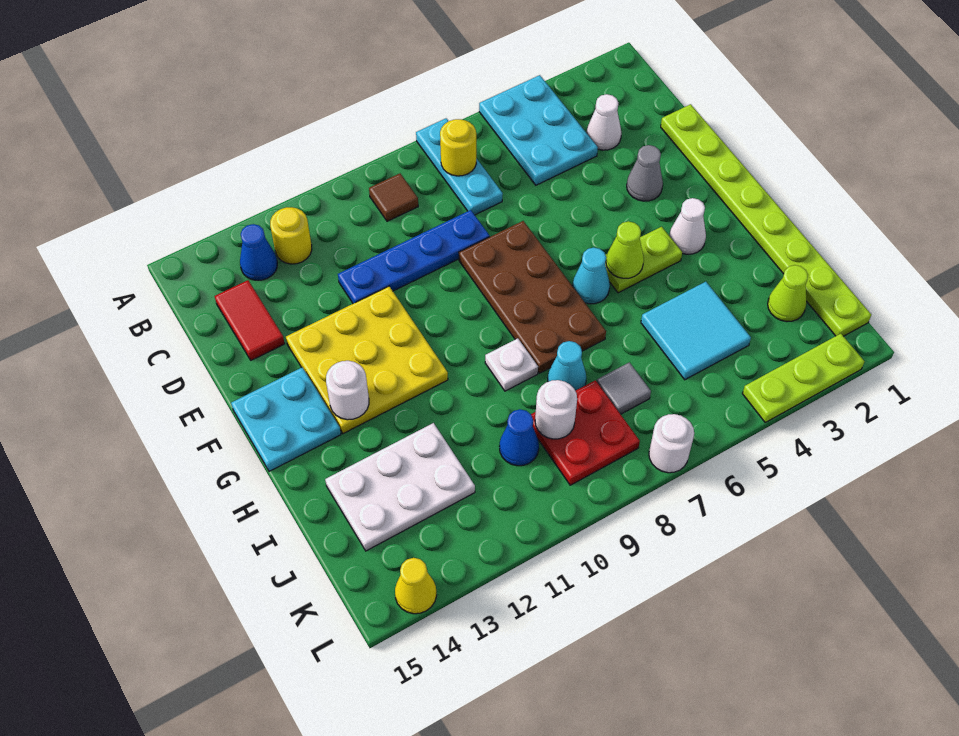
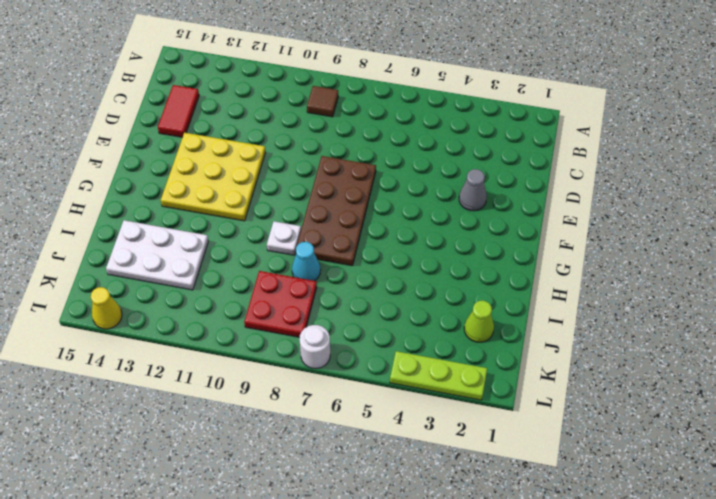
none -> cyan plate A4:C5 level 1
none -> cyan plate A7:C7 level 1
none -> yellow round brick B12 level 1
none -> blue cone B13 level 1

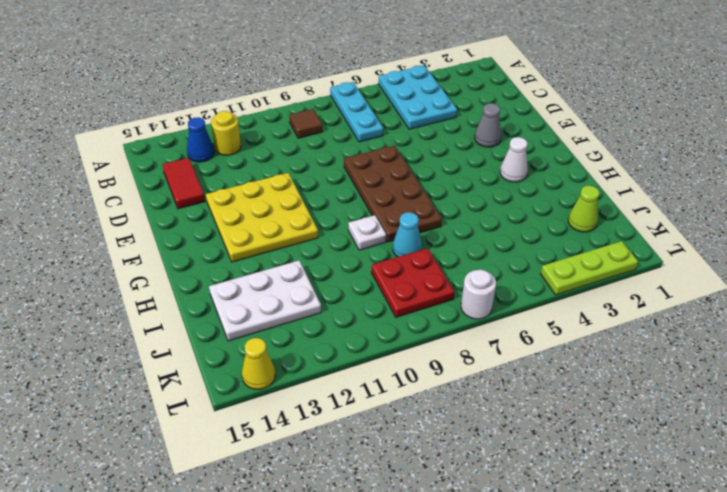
none -> white cone C3 level 1
none -> lime plate D1:K1 level 1
none -> blue plate D8:D11 level 1
none -> cyan plate F14:G15 level 1

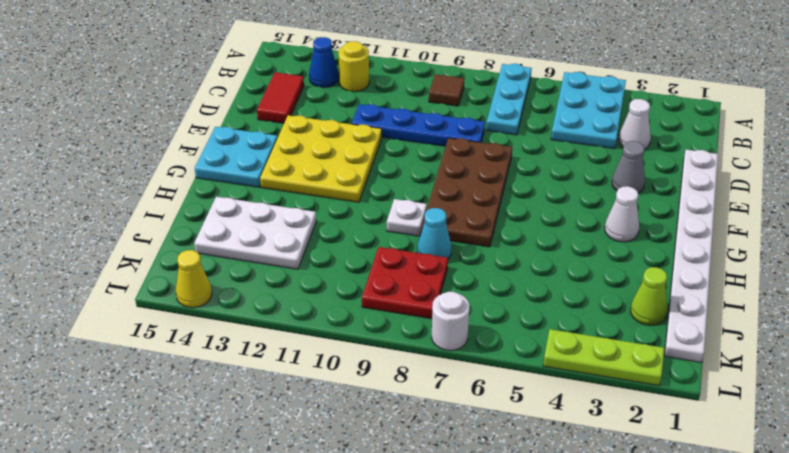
white plate D1:K1 level 1 -> lime plate D1:K1 level 1
none -> lime plate G4:G5 level 1
none -> cyan cone G6 level 1
none -> cyan tile I4:J5 level 1
none -> grey tile J7 level 1

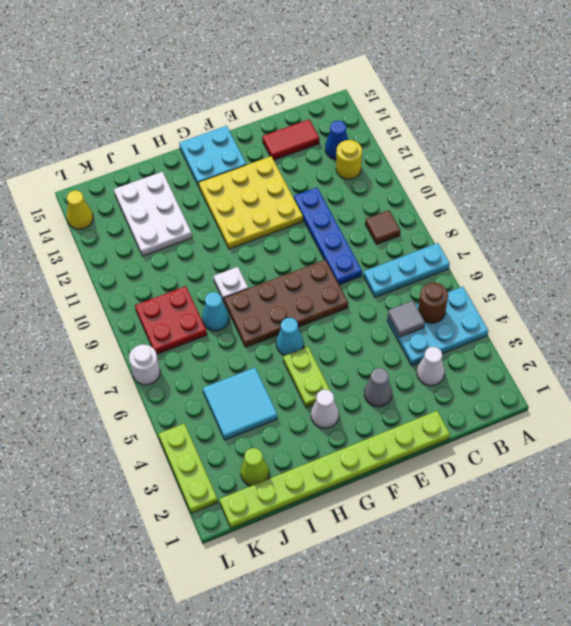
brown round brick B5 level 2 -> none
grey tile C5 level 2 -> grey tile J7 level 1
none -> blue cone J10 level 1
none -> yellow round brick B7 level 2
none -> lime cone G5 level 2
none -> white round brick G13 level 2

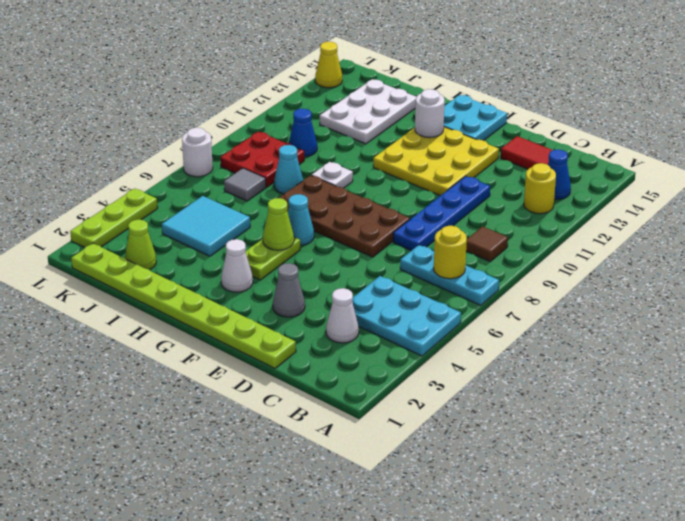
none -> white round brick J9 level 2

